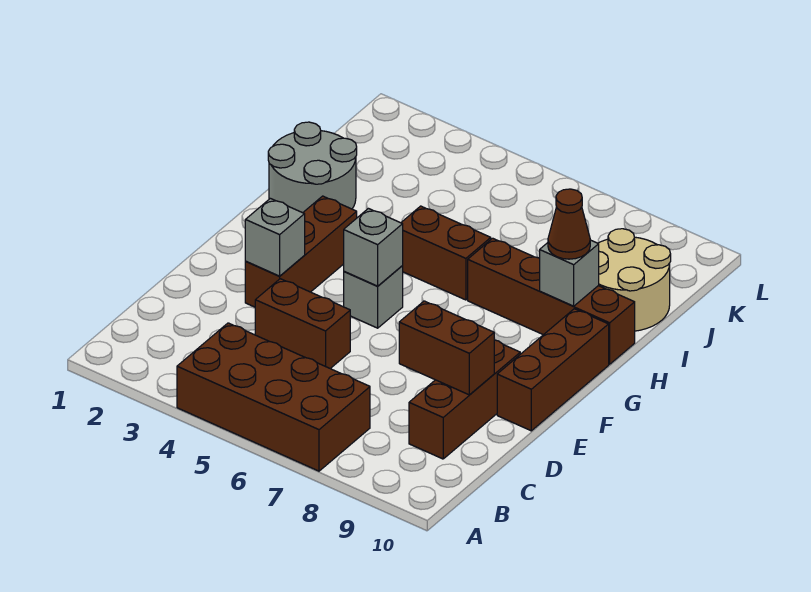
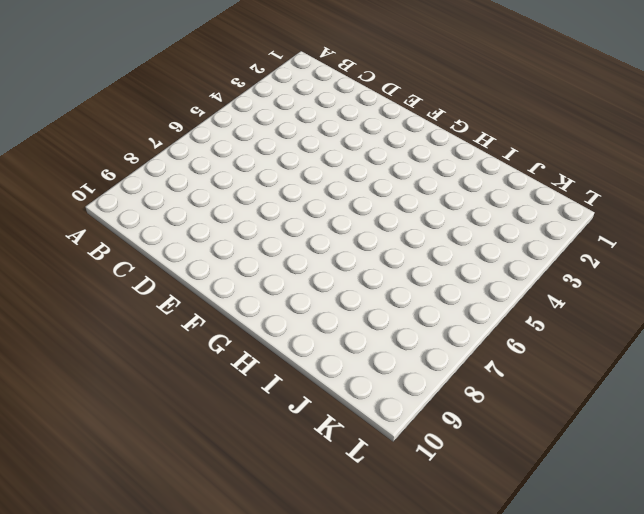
none -> brown brick A4:B7 level 1
none -> brown brick C9:E9 level 1
none -> brown brick D4:D5 level 1

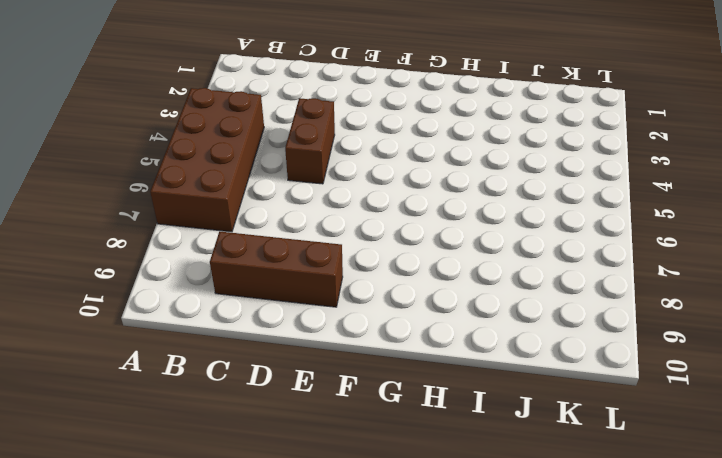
none -> brown brick E3:G3 level 1
none -> brown brick E10:G10 level 1
none -> grey brick F5 level 1

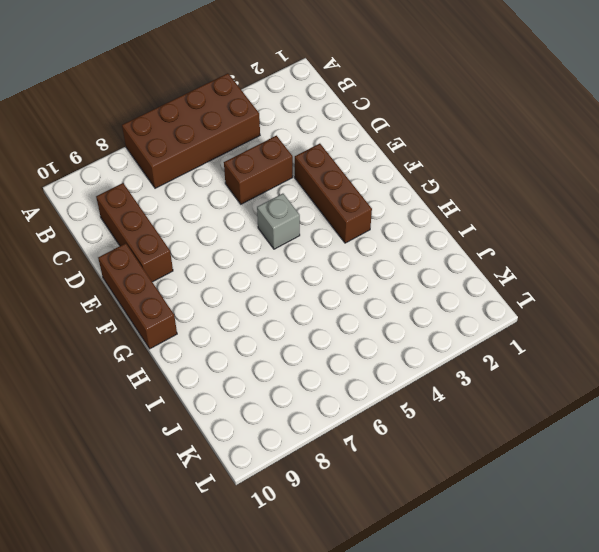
none -> grey round brick H1:I2 level 1
none -> brown brick H5:H6 level 1
none -> brown brick H7:H10 level 1

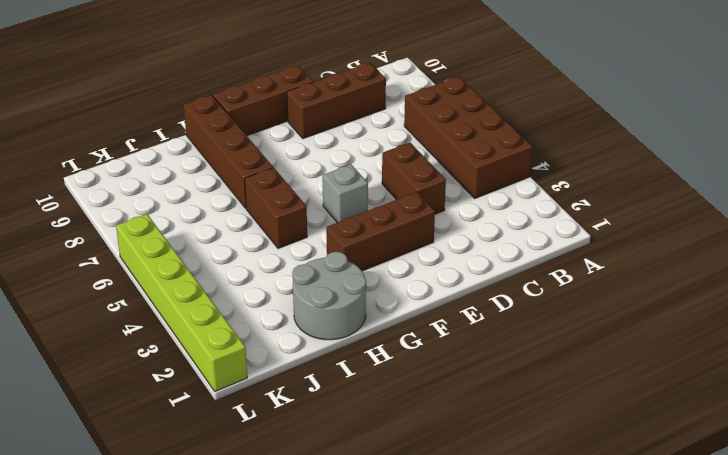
lime brick L1:L6 level 1 -> none
none -> tan round brick I9:J10 level 1
none -> brown brick D8:D9 level 2
none -> grey brick E3 level 2

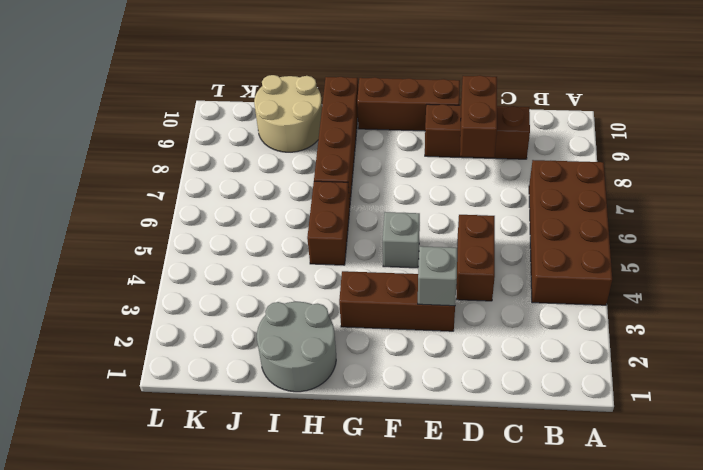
none -> grey brick F5 level 2
none -> grey brick H9 level 2
none -> brown cone H9 level 3

